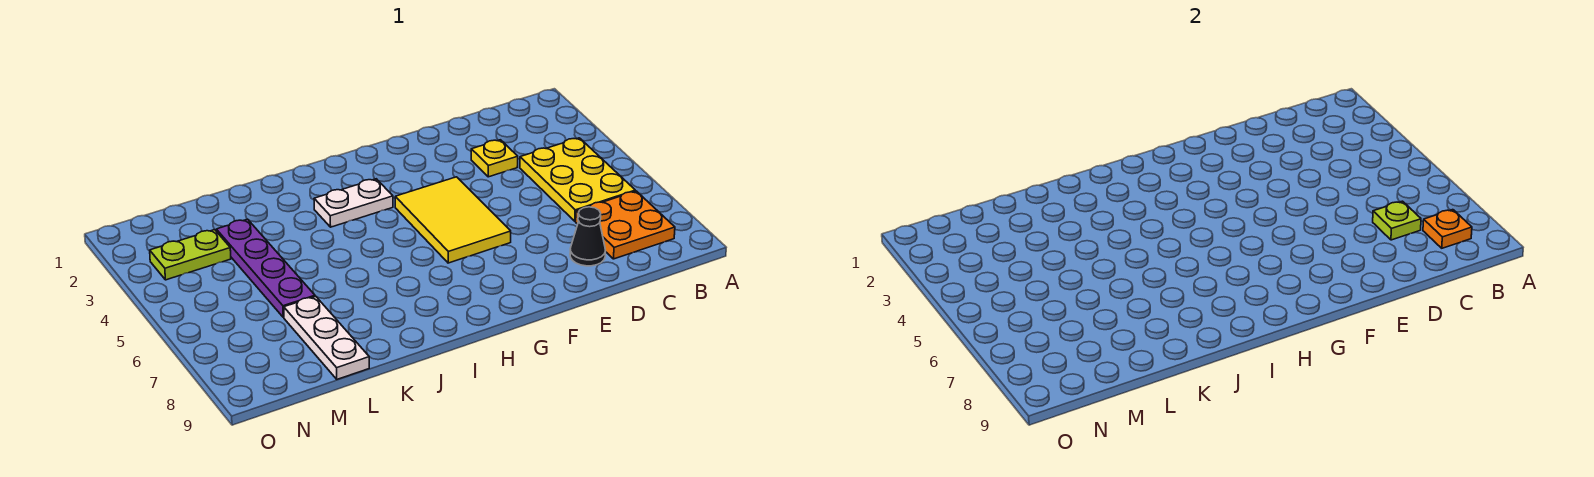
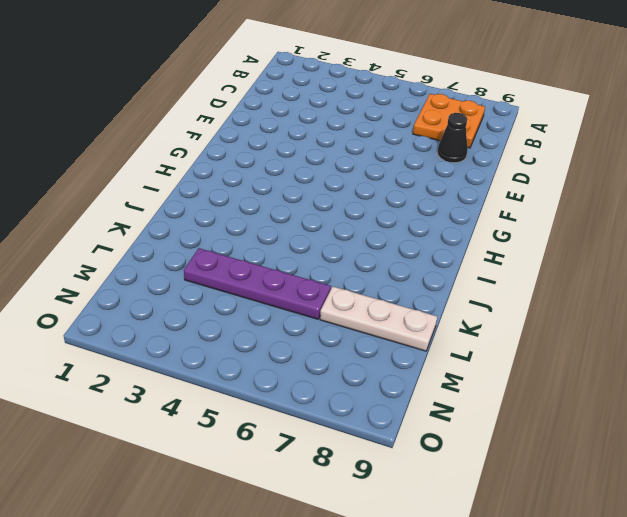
none -> yellow plate B4:C6 level 1
none -> yellow plate D3 level 1

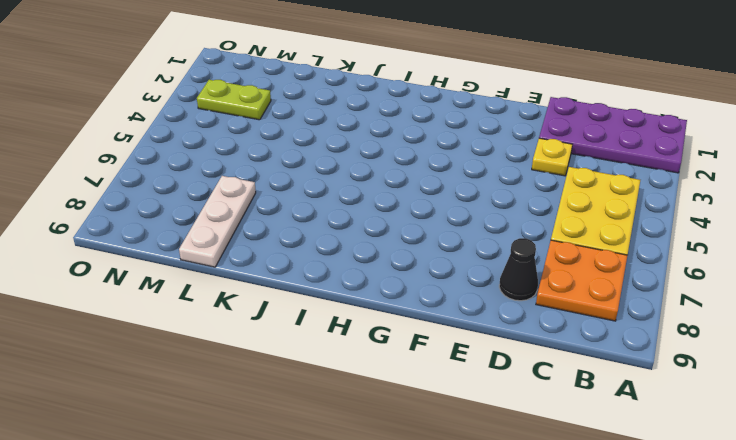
purple plate A1:D2 level 1 -> none
none -> yellow tile F4:G6 level 1
none -> white plate H3:I3 level 1

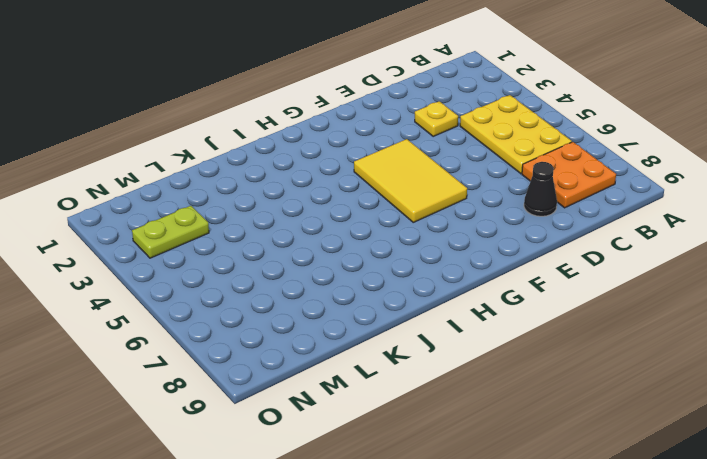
none -> white plate H3:I3 level 1
none -> purple plate L3:L6 level 1

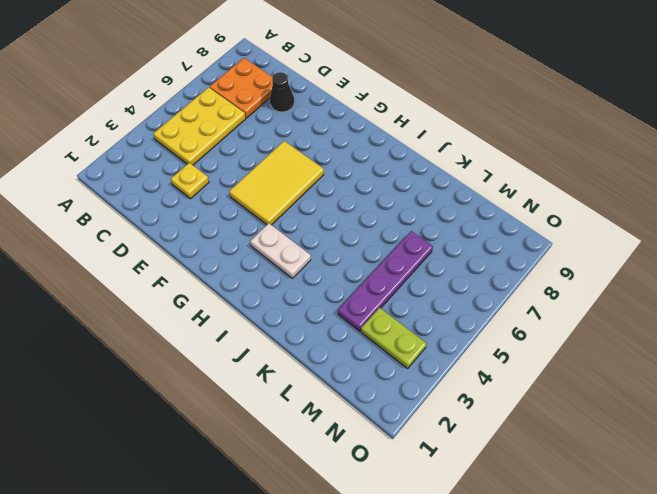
none -> white plate L7:L9 level 1
none -> orange plate B8 level 2

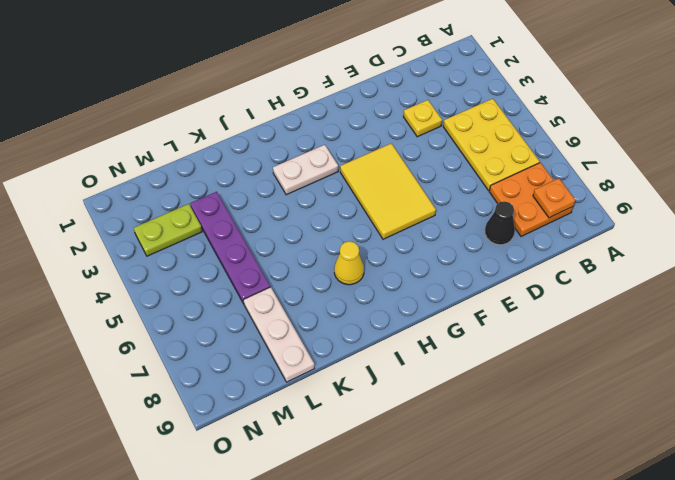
yellow cone I7 level 1 -> none
none -> lime plate C7 level 2

